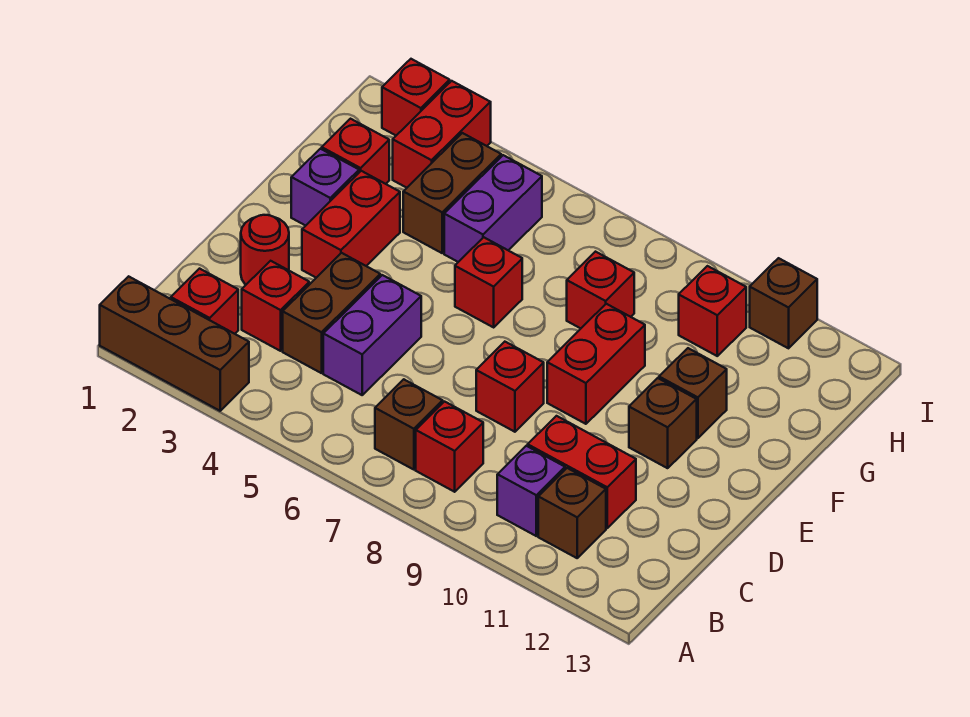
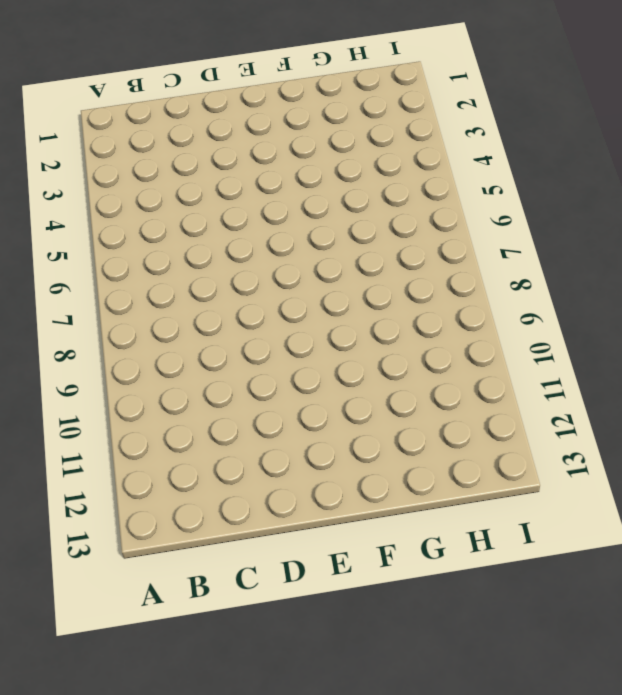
none -> brown brick A1:A3 level 1
none -> red brick B2 level 1
none -> brown brick B7 level 1

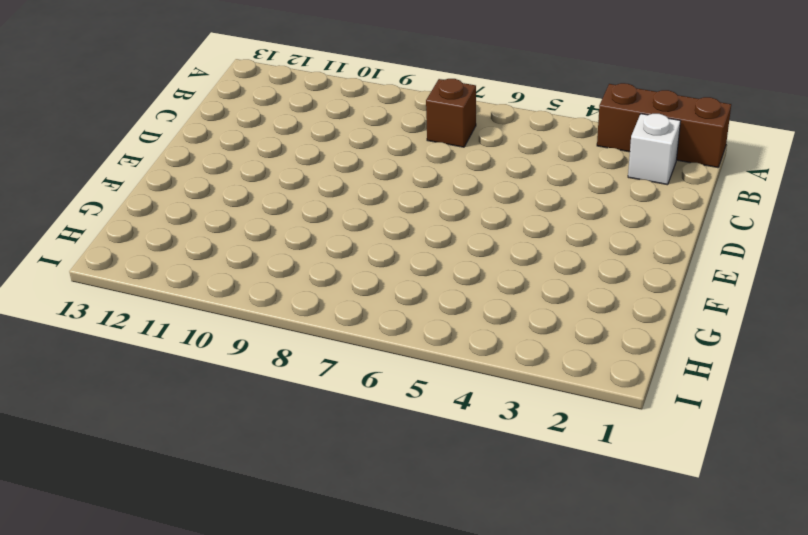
white brick B2 level 1 -> red brick B2 level 1
none -> red brick B8 level 1
none -> purple brick B10 level 1
none -> brown brick B11 level 1

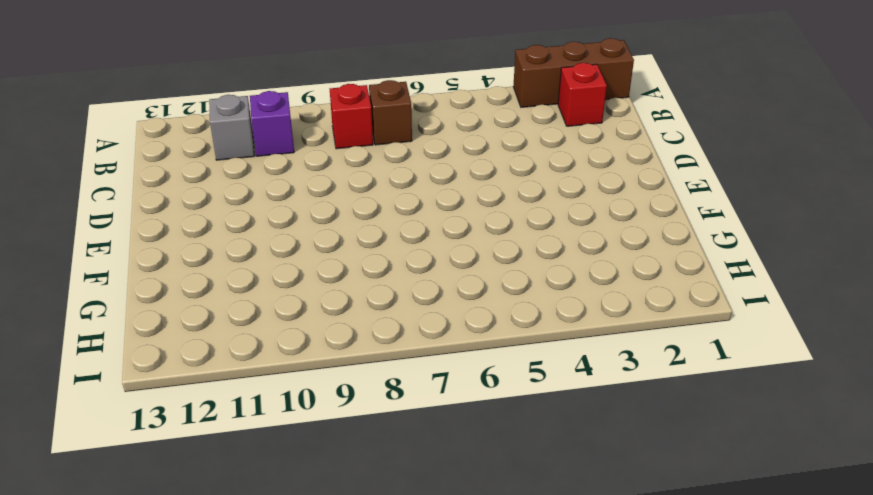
grey brick B11 level 1 -> brown brick B11 level 1
none -> red brick C3 level 1
none -> brown brick C4:D4 level 1
none -> purple brick C5:D5 level 1

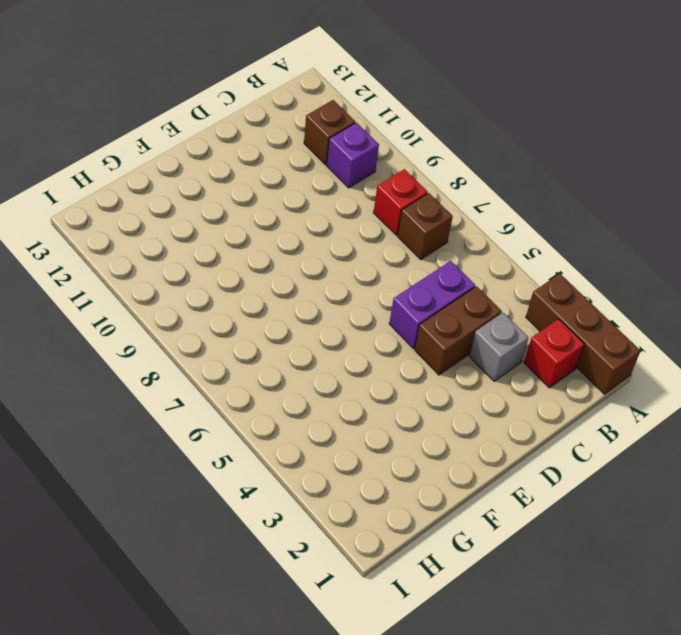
grey brick C3 level 1 -> red brick C3 level 1
none -> red brick C10:C11 level 1
none -> red round brick D2 level 1
none -> red brick D8 level 1

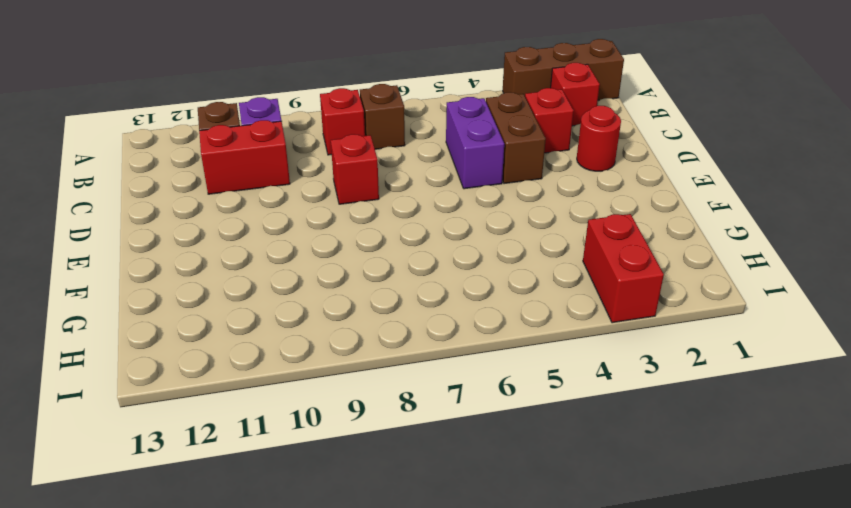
none -> red brick E3:F3 level 1
none -> red brick E9:F9 level 1
none -> brown brick E11 level 1

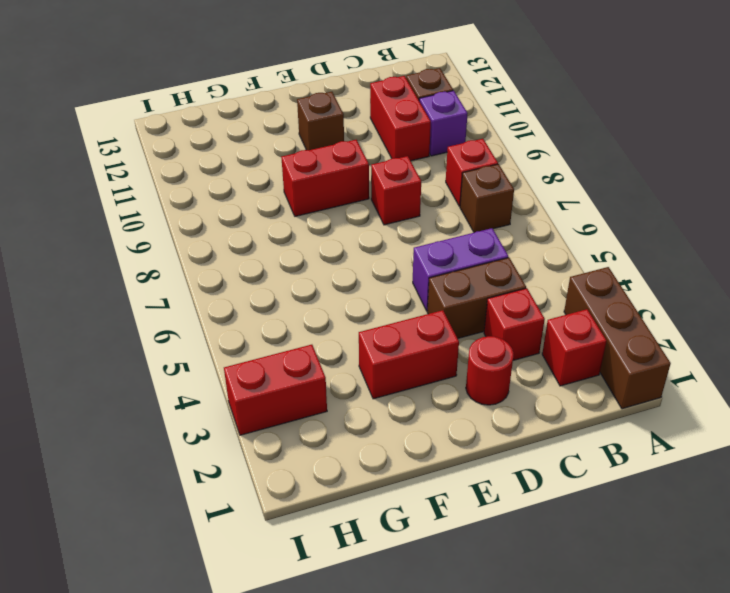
none -> purple brick F2 level 1
none -> red brick F6 level 1
none -> brown brick F11 level 1

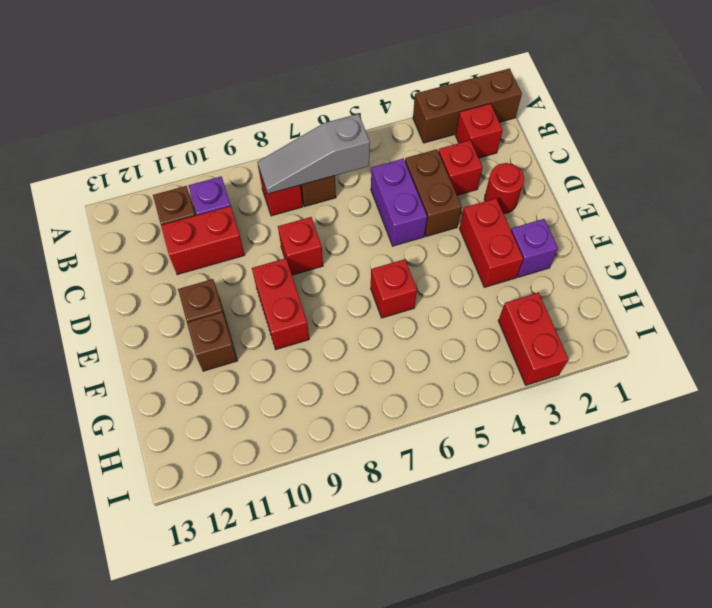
grey slope B6:B8 level 2 top 6 -> none
none -> red brick G2 level 1
none -> brown brick G4:H4 level 1
none -> purple brick G5:H5 level 1

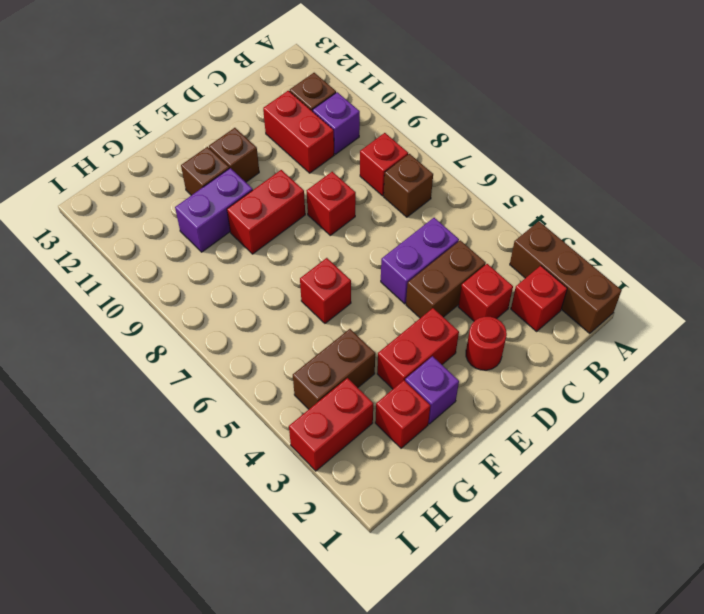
purple brick F10:G10 level 1 -> purple brick G5:H5 level 1
none -> red brick G8 level 1
none -> red brick H10 level 1
none -> red brick I2 level 1

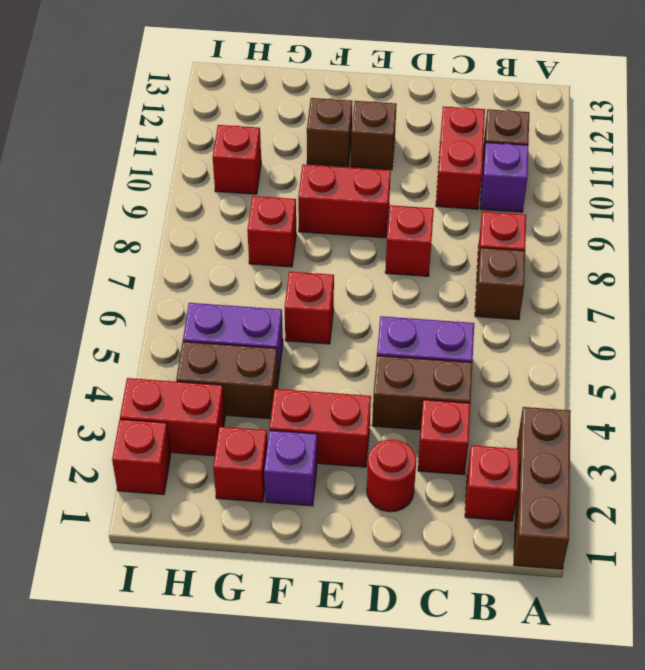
none -> brown brick I11 level 1

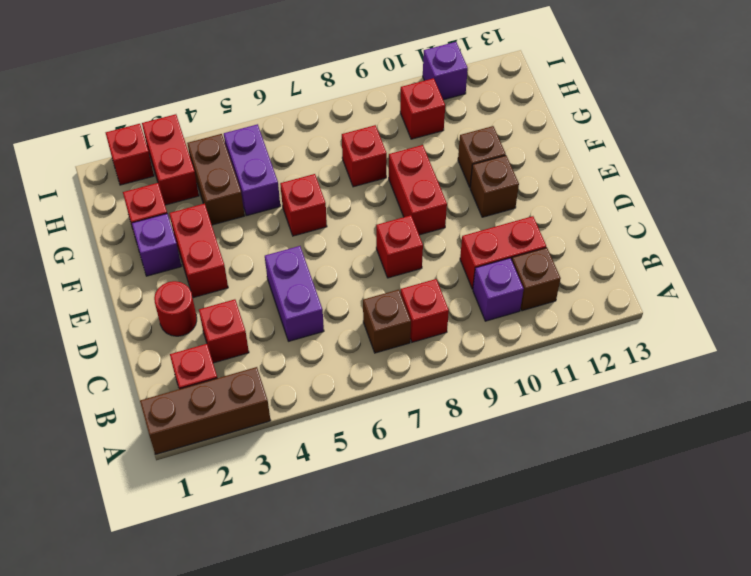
purple brick I11 level 1 -> brown brick I11 level 1
none -> brown brick C4:D4 level 1

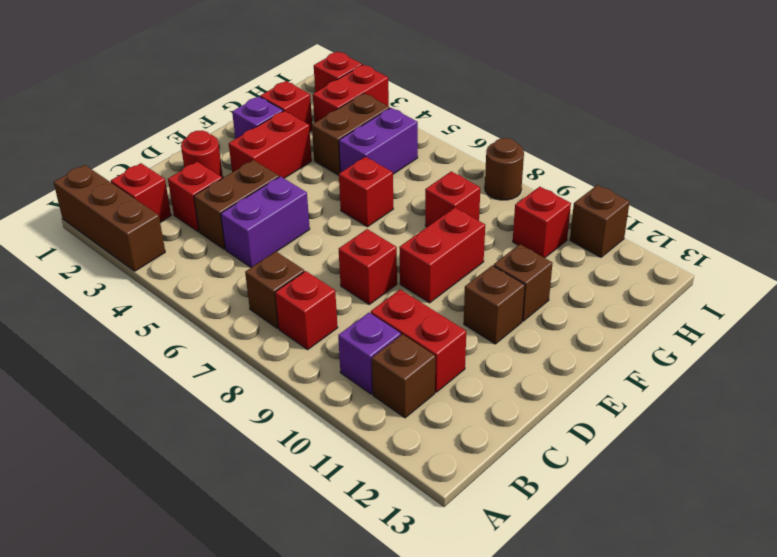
brown round brick I8 level 1 -> none

